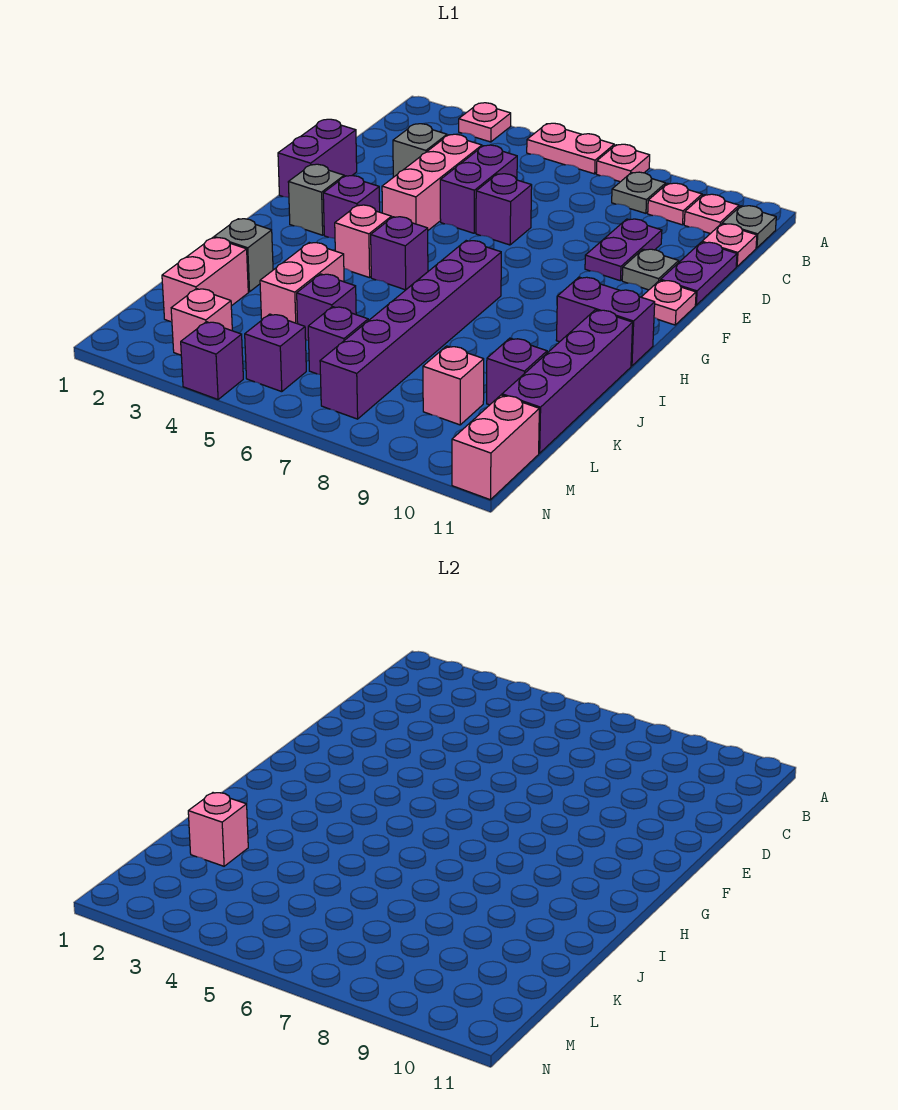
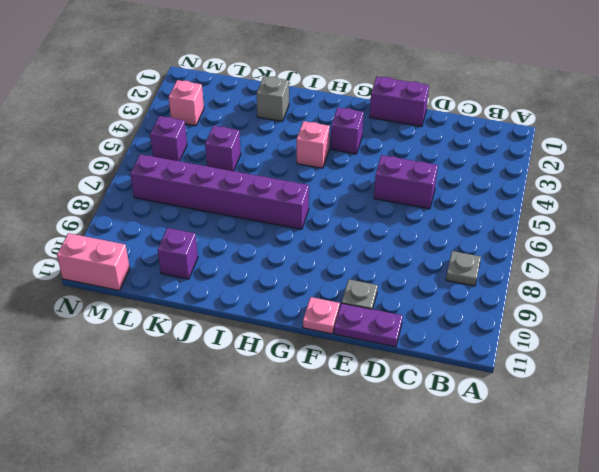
none -> pink plate A3 level 1
none -> pink plate A5:A6 level 1
none -> pink plate A7 level 1
none -> pink plate B9 level 1

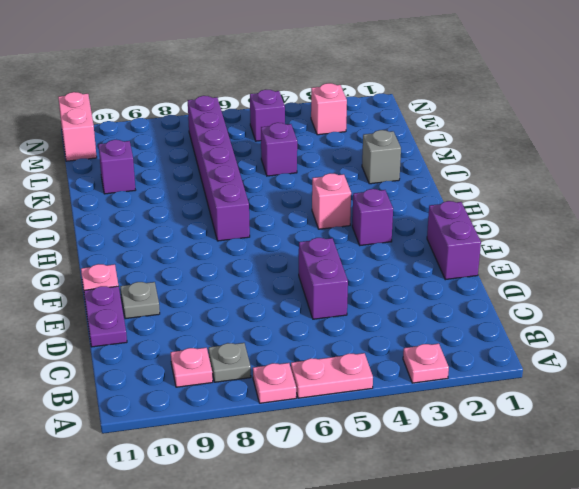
none -> pink plate B10 level 1
none -> grey plate B11 level 1
none -> pink plate C11 level 1
none -> grey brick D3 level 1

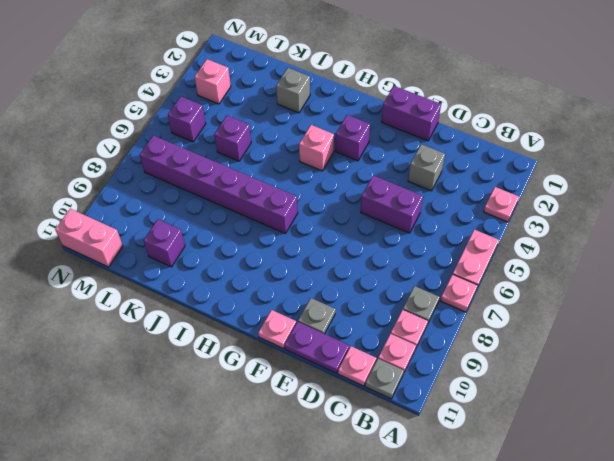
none -> pink brick D4:F4 level 1
none -> purple plate D9:E9 level 1
none -> purple brick E6 level 1
none -> grey brick G2 level 1

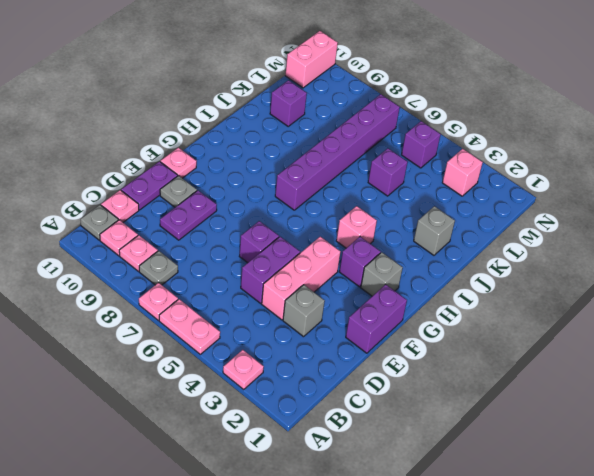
none -> purple brick H5 level 1
none -> purple brick H10:H11 level 1
none -> purple brick I11:L11 level 1
none -> pink brick J4:K4 level 1

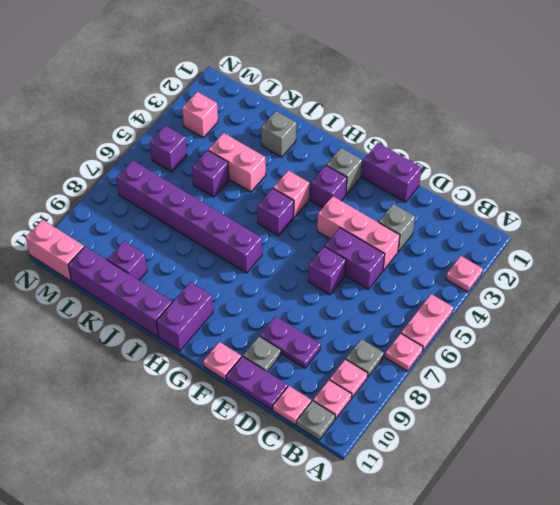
none -> pink brick K2:L2 level 1
none -> purple brick L6 level 1
none -> pink brick L9 level 1
none -> purple brick N4 level 1

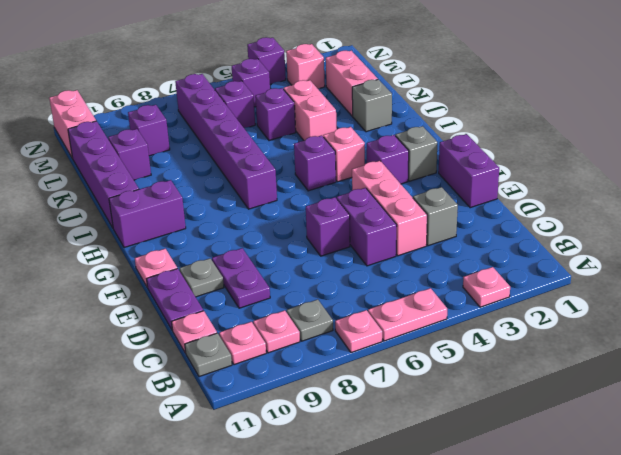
purple brick L9 level 1 -> pink brick L9 level 1
none -> pink brick K2 level 2

